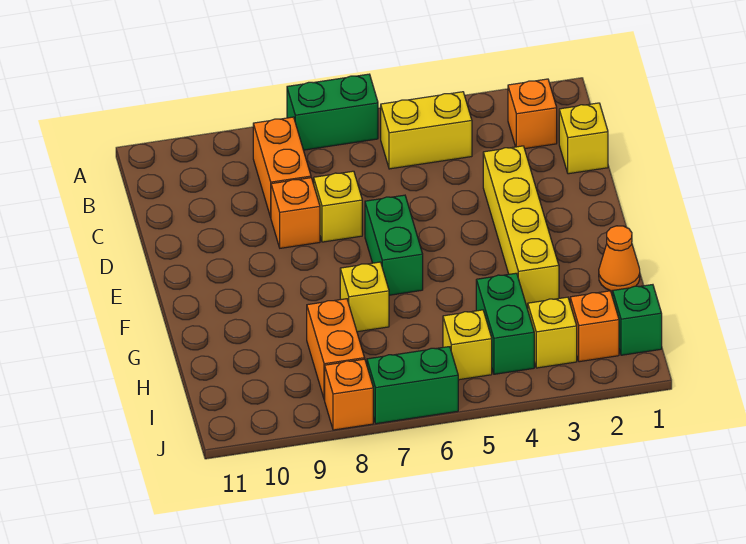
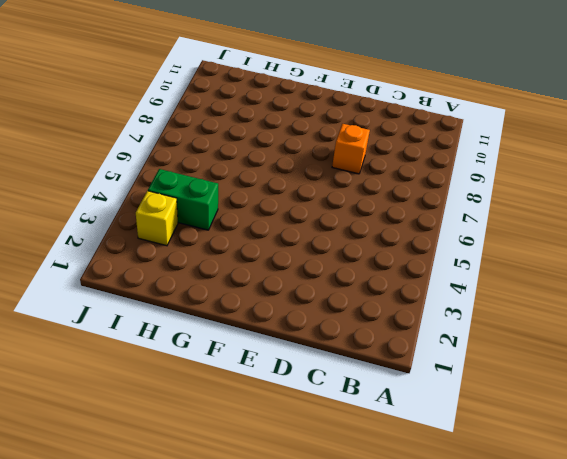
none -> green brick A6:A7 level 1
none -> orange brick B2 level 1
none -> yellow brick B4:B5 level 1

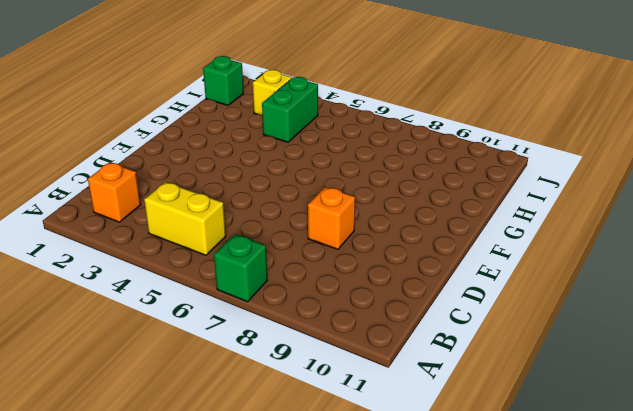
green brick A7 level 1 -> green brick A6:A7 level 1
none -> orange brick B8:C8 level 1
none -> yellow brick C1 level 1
none -> yellow brick D3:G3 level 1

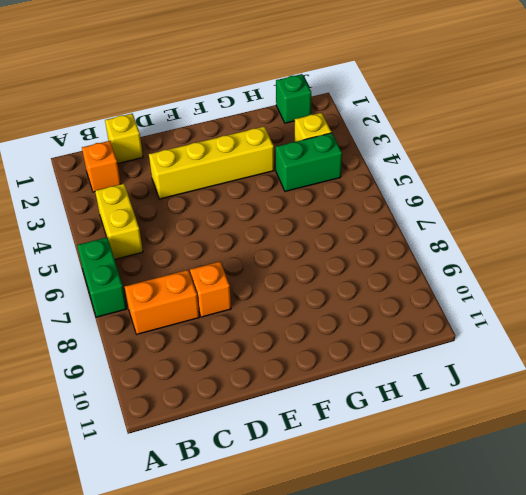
none -> yellow brick D7 level 1
none -> green brick E6:F6 level 1
none -> orange cone G1 level 1

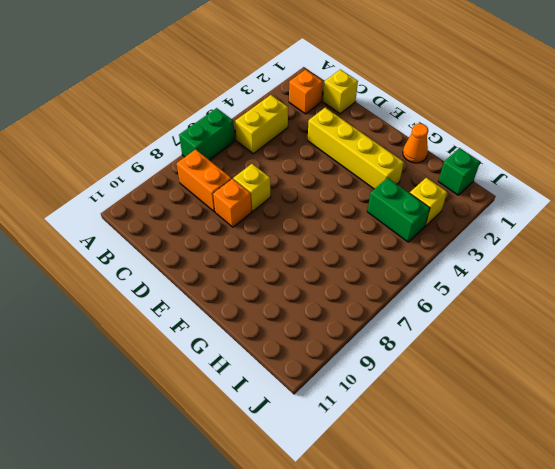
none -> green brick E6:F6 level 1
none -> yellow brick G7 level 1
none -> orange brick H8:I8 level 1

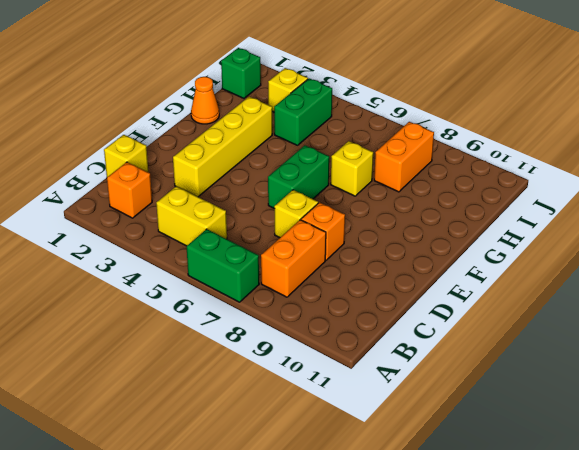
none -> orange brick I2 level 1
none -> yellow brick I5 level 1
none -> green brick J6:J7 level 1

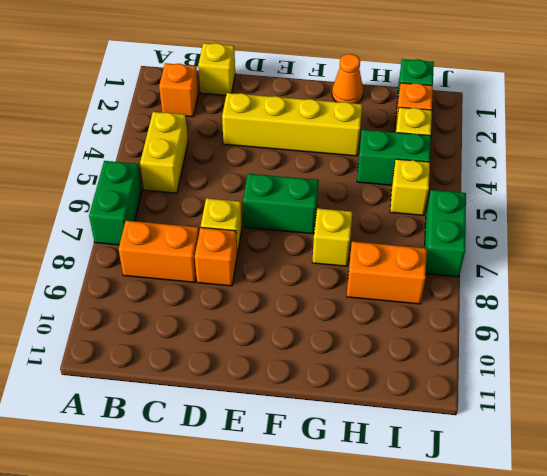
none -> orange brick J8 level 1

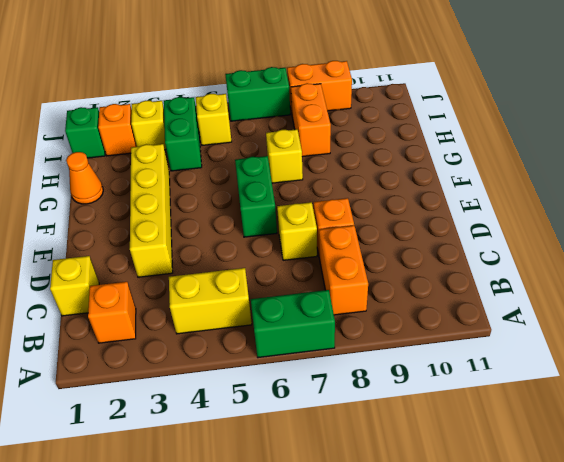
orange brick J8:J9 level 1 -> orange brick J8 level 1

